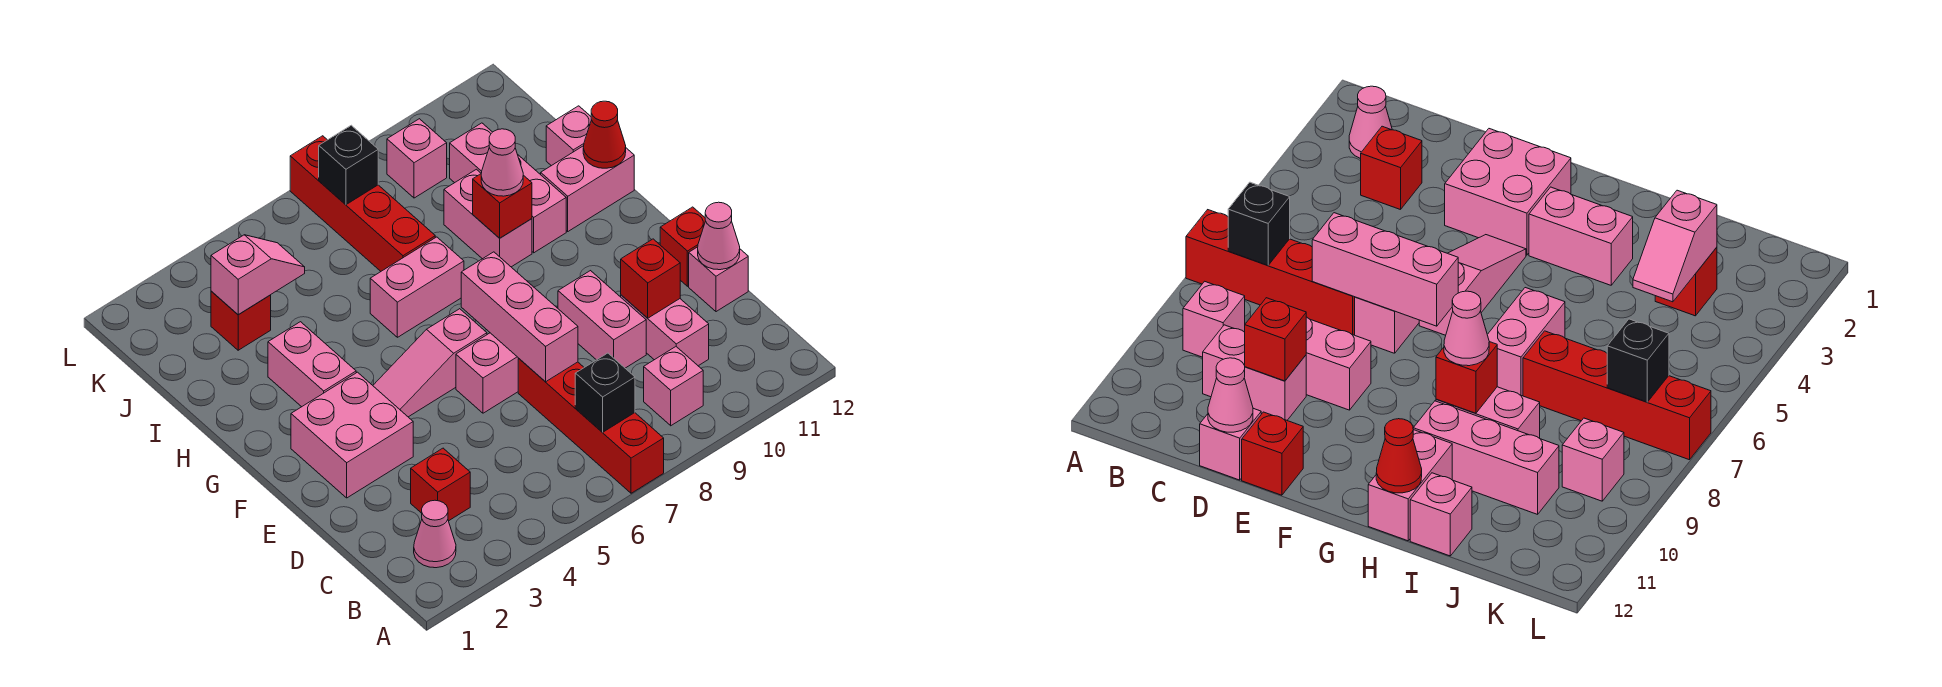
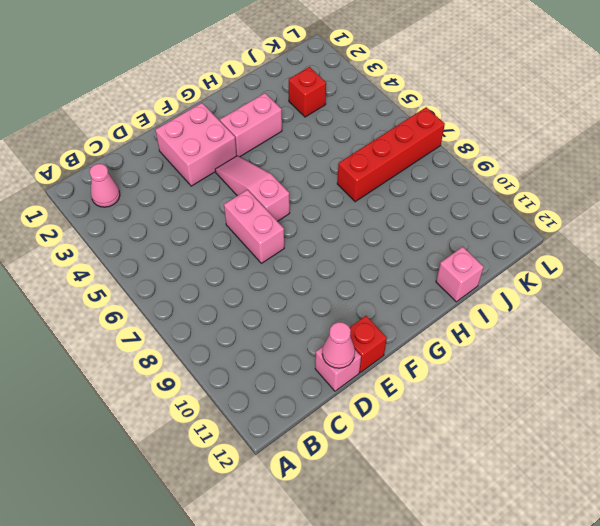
none -> red brick A7:D7 level 1
none -> pink brick B9 level 1
none -> red brick C3 level 1

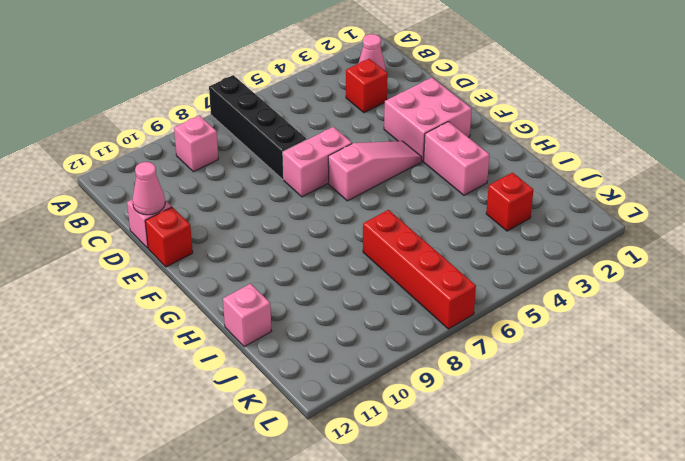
black brick A7:D7 level 1 -> red brick A7:D7 level 1
none -> pink brick C10:D10 level 1
none -> pink brick D9:E9 level 1
none -> pink brick H6:H7 level 1

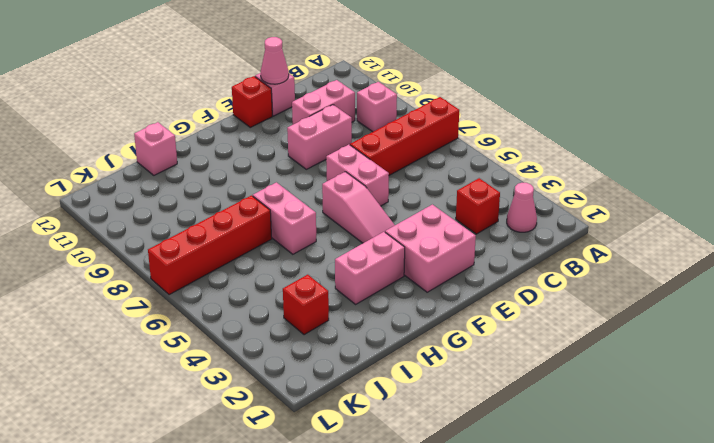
none -> pink brick H9:I9 level 1
none -> pink brick H10:J10 level 1
none -> pink brick H11:H12 level 1

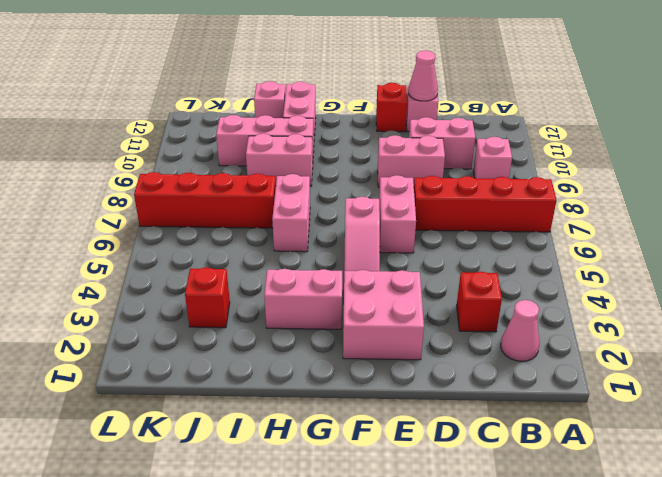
none -> pink brick K9 level 1
none -> black brick B7 level 2
none -> pink brick D7:F7 level 2

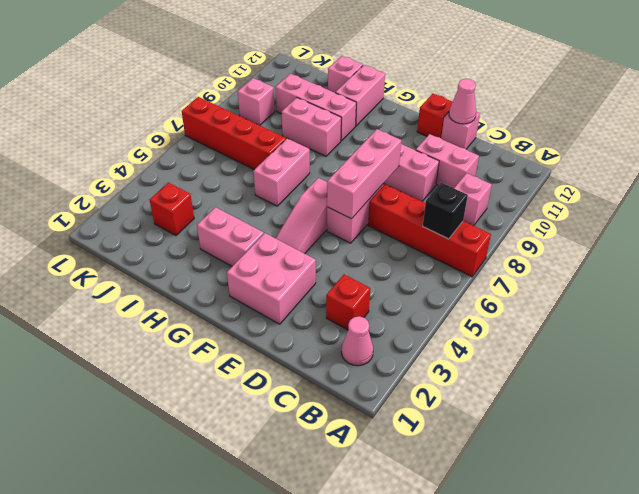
pink brick E6:E8 level 2 -> pink brick D7:F7 level 2
none -> red brick D10 level 2
none -> red brick H9 level 2
none -> red cone H12 level 2

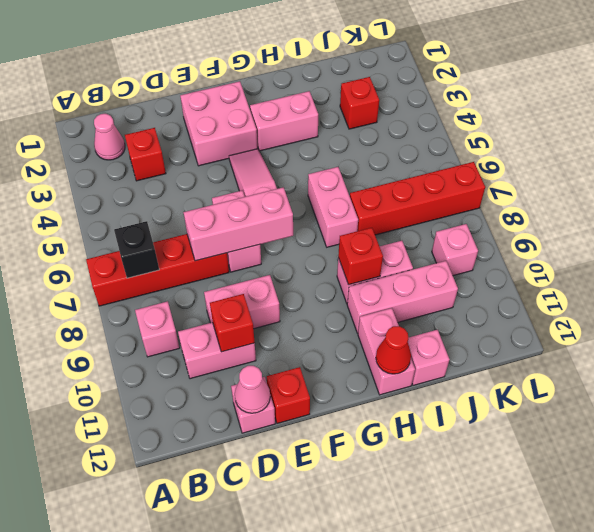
none -> pink slope J3:J4 level 2 top 3
none -> black brick K7 level 2
none -> pink cone H9 level 3

